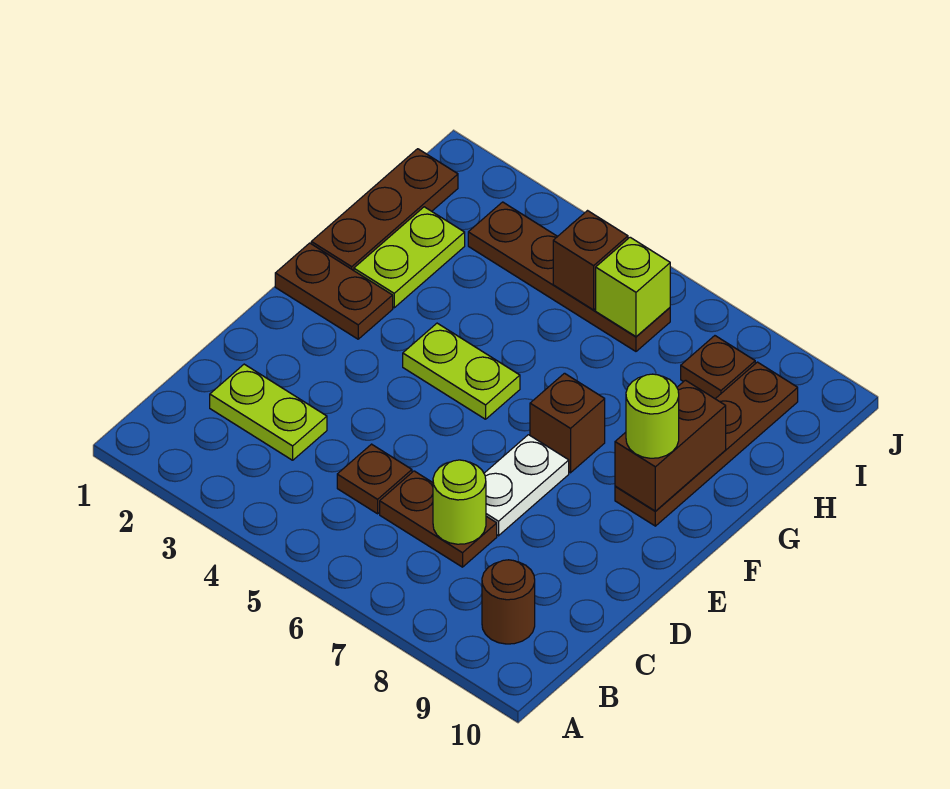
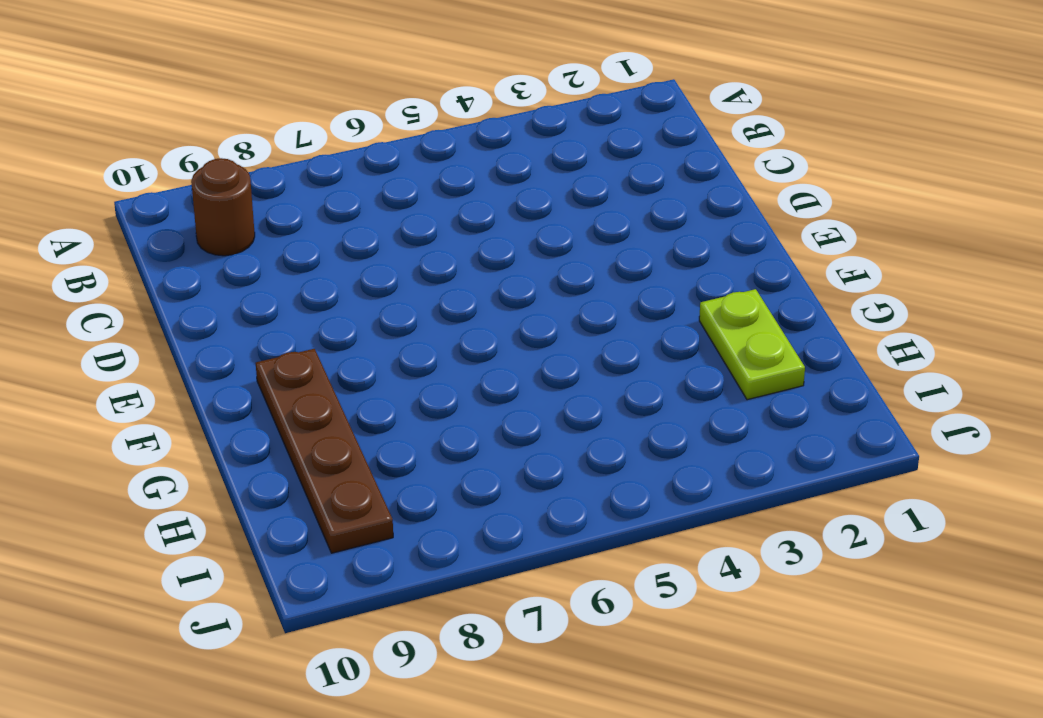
none -> lime plate C2:C3 level 1
none -> brown plate C5 level 1
none -> brown plate C6:C7 level 1

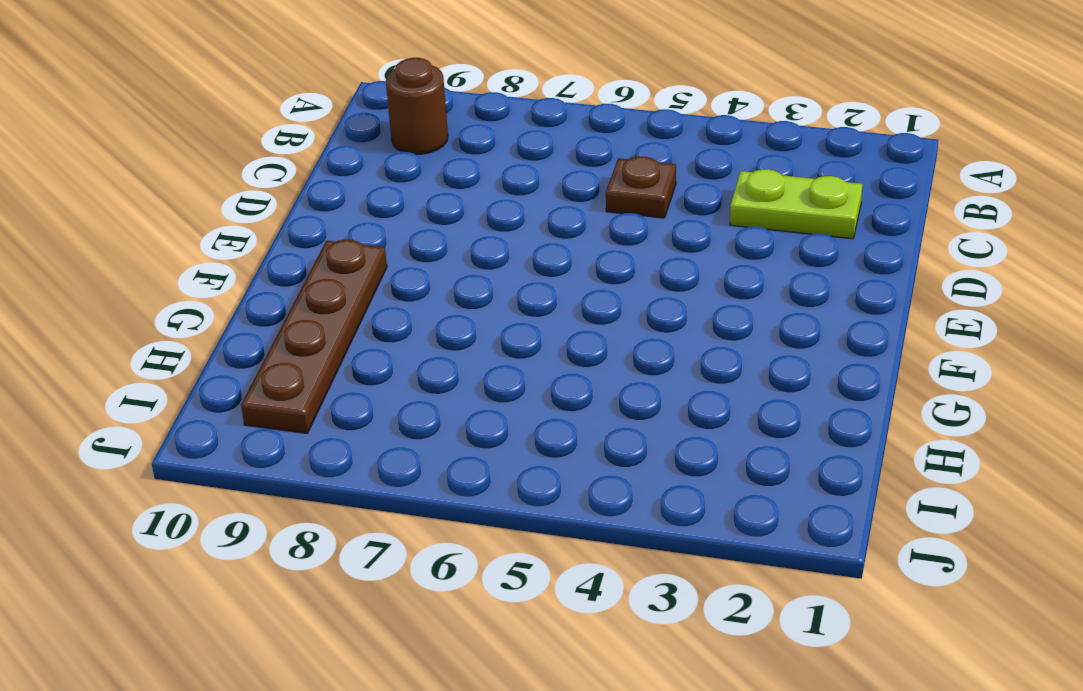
none -> brown plate C6:C7 level 1
none -> white plate D7:E7 level 1
none -> brown plate F1:F2 level 1

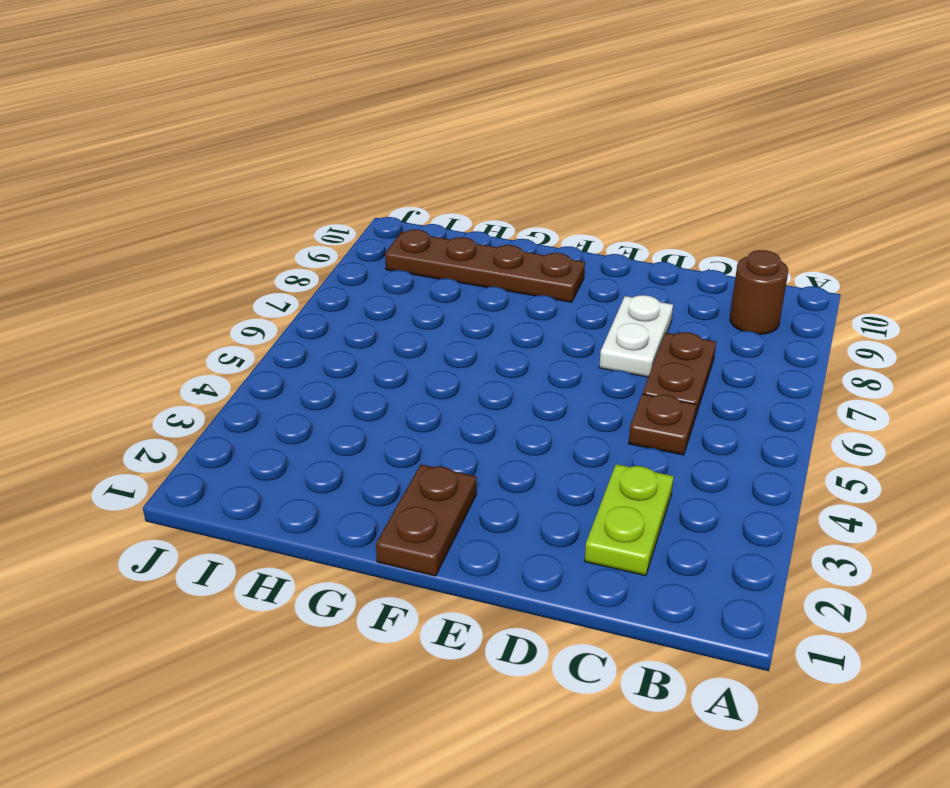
white plate D7:D8 level 1 -> white plate D7:E7 level 1
none -> lime plate F4:F5 level 1
none -> brown brick F7 level 1
none -> brown plate G1:I1 level 1

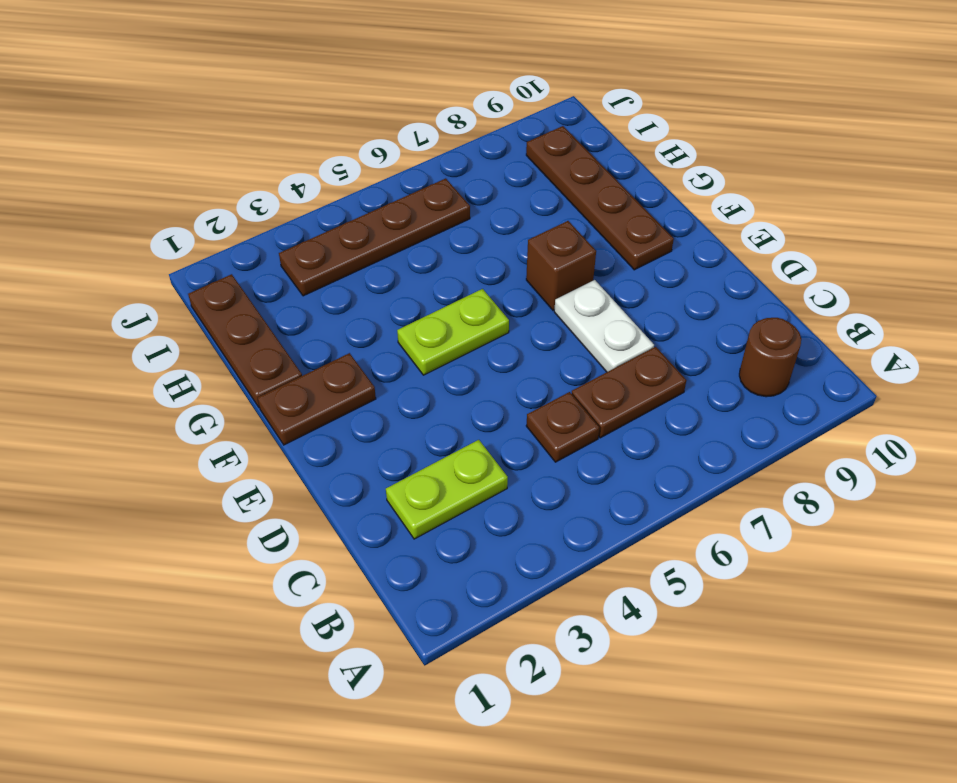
none -> lime plate G2:H2 level 1
none -> brown plate I8 level 1
none -> lime round brick C7 level 2

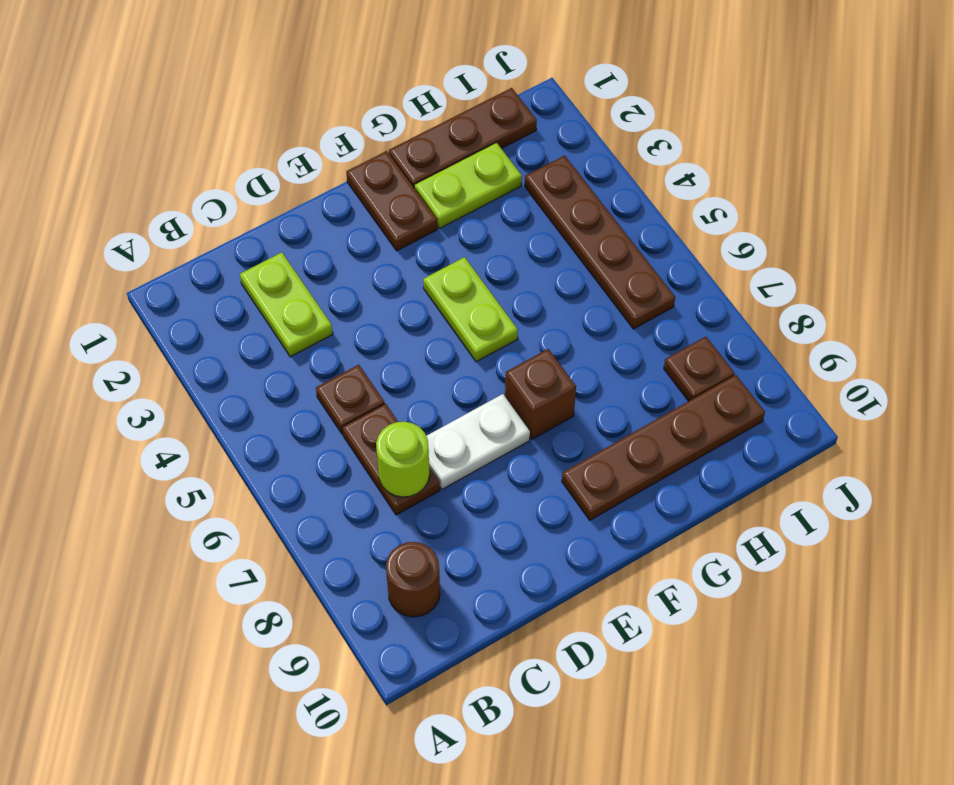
none -> brown brick F9:G9 level 2
none -> brown brick I5 level 2
none -> lime brick I6 level 2

